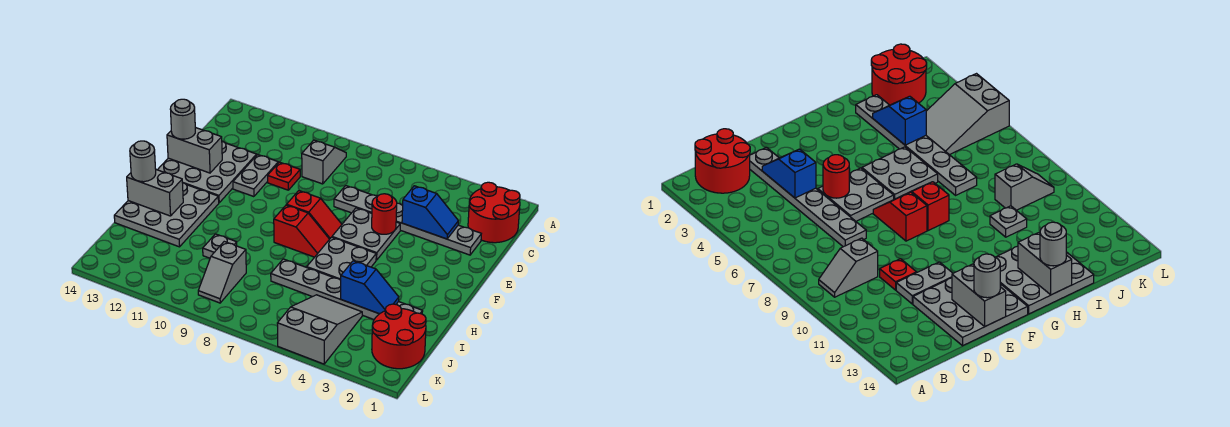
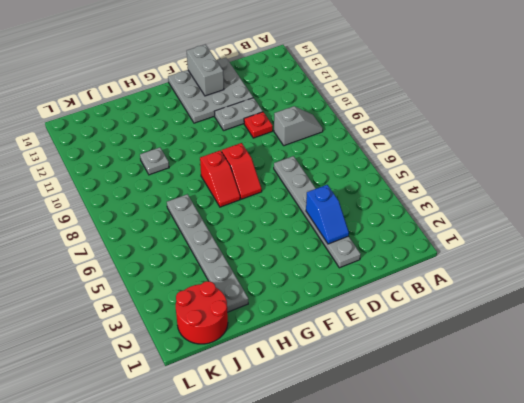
none -> red round brick B1:C2 level 1
none -> grey plate E5:F6 level 1
none -> grey plate G5:H6 level 1

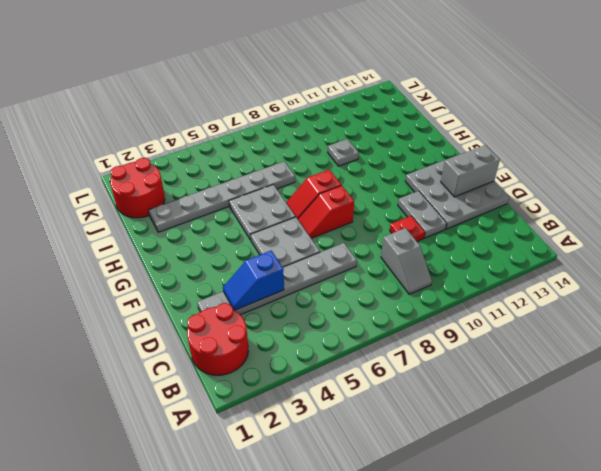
none -> grey plate G12:I14 level 1
none -> grey slope J4:L5 level 1 top L
none -> grey slope J9:K9 level 1 top J

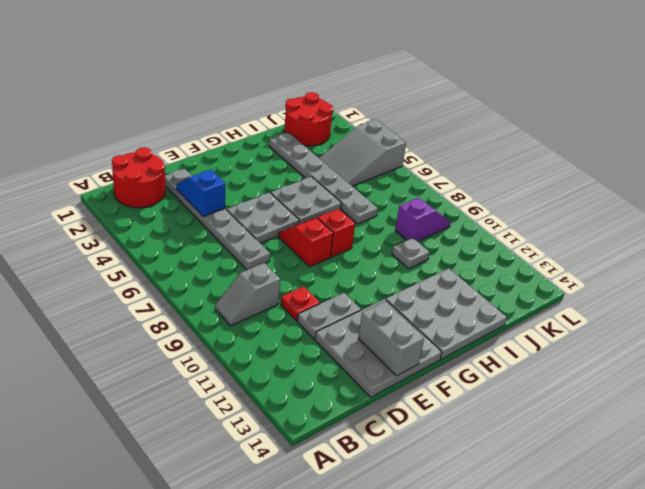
purple slope J9:K9 level 1 top J -> grey slope J9:K9 level 1 top J
none -> red round brick E5 level 2
none -> grey brick H13:H14 level 2
none -> blue slope I3:I4 level 2 top 4

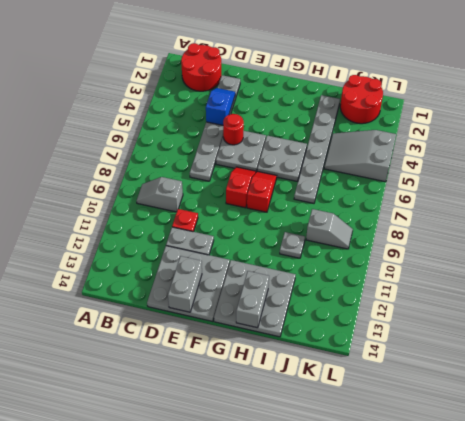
none -> blue slope I3:I4 level 2 top 4
none -> grey round brick E14 level 3
none -> grey round brick H14 level 3

